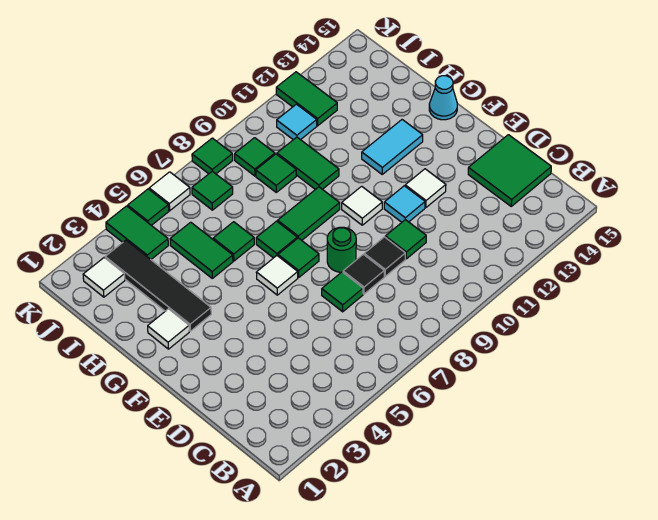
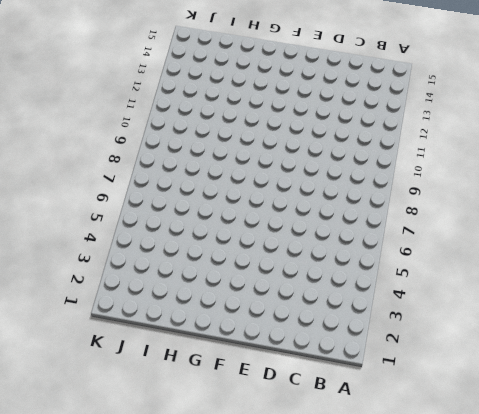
none -> green tile C14:D15 level 1
none -> green tile D7 level 1
none -> black tile D8 level 1
none -> black tile D9 level 1

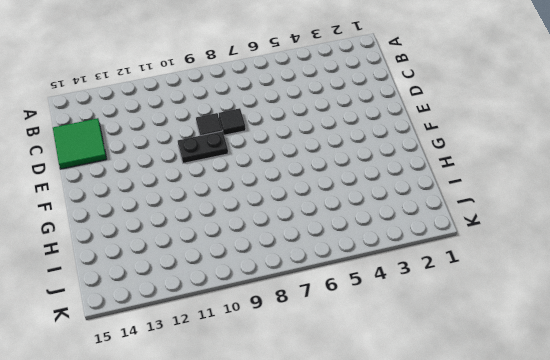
black plate E9:E10 level 1 -> none
none -> green tile D7 level 1
none -> green tile D10 level 1
none -> green round brick E8 level 1
none -> cyan tile E11 level 1

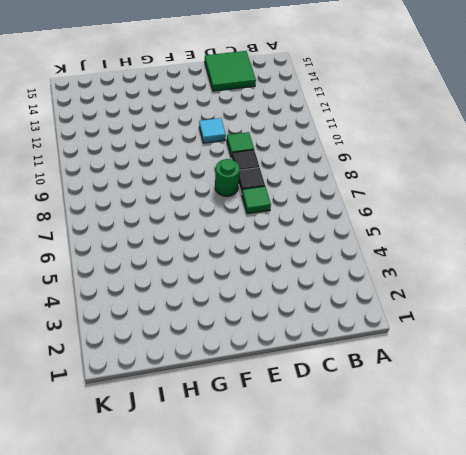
none -> white tile E12 level 1
none -> white tile F6 level 1
none -> green tile F7 level 1
none -> white tile F10 level 1

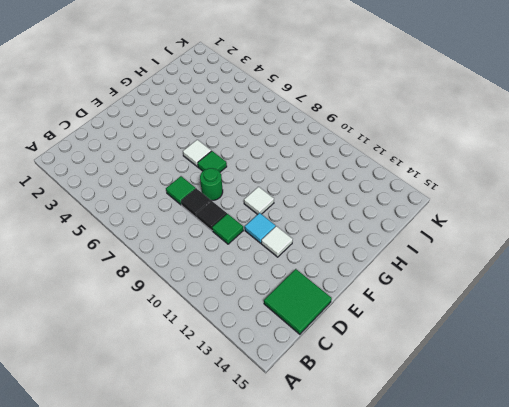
none -> white tile G2 level 1
none -> black tile G3:J3 level 1
none -> green tile G7 level 1
none -> green tile G8:G9 level 1

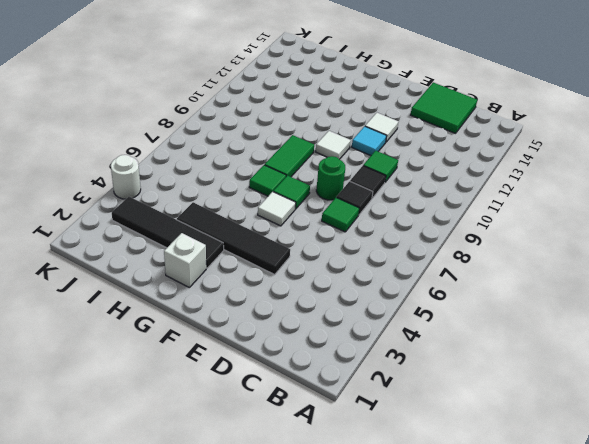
black tile E4:H4 level 1 -> none
white brick G2 level 1 -> white tile G2 level 1
white round brick K4 level 1 -> green tile J4:K4 level 1
none -> cyan tile G12:G13 level 1
none -> cyan cone G15 level 1
none -> green tile H5:I5 level 1
none -> green tile H6 level 1

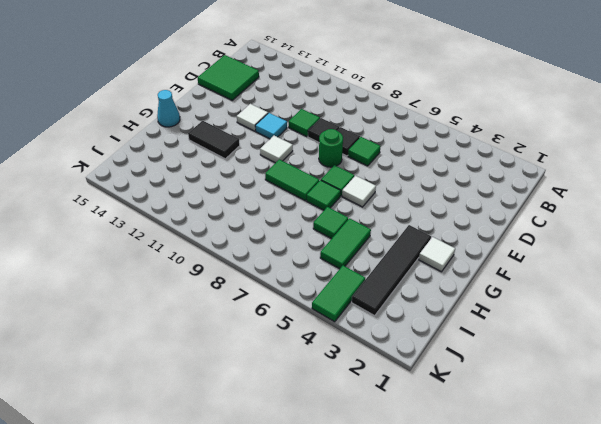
black tile G12:G13 level 1 -> cyan tile G12:G13 level 1
none -> green tile H10:I10 level 1
none -> green tile I9 level 1
none -> white tile J2 level 1
none -> green tile J7 level 1

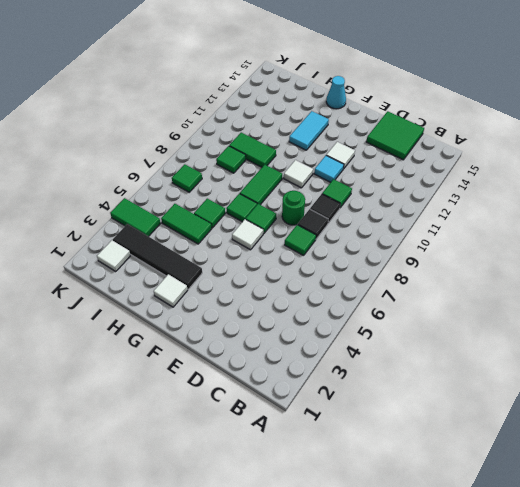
none -> green tile J9 level 1
none -> cyan tile J11 level 1
none -> green tile J12:K12 level 1
none -> green tile K5 level 1

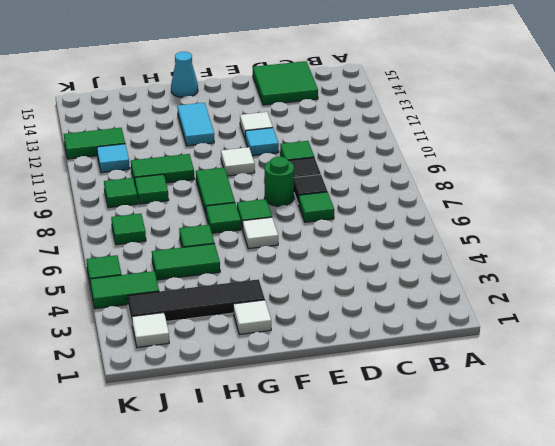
none -> white tile K6 level 1
none -> green tile K8 level 1

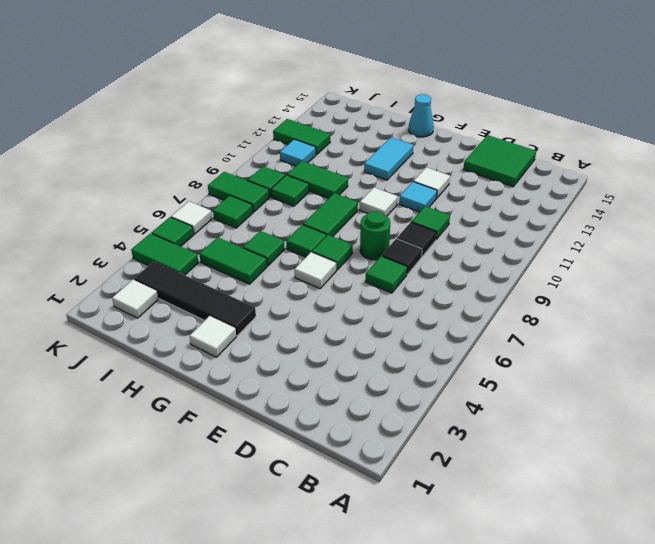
green tile J8:K8 level 1 -> green tile K8 level 1

